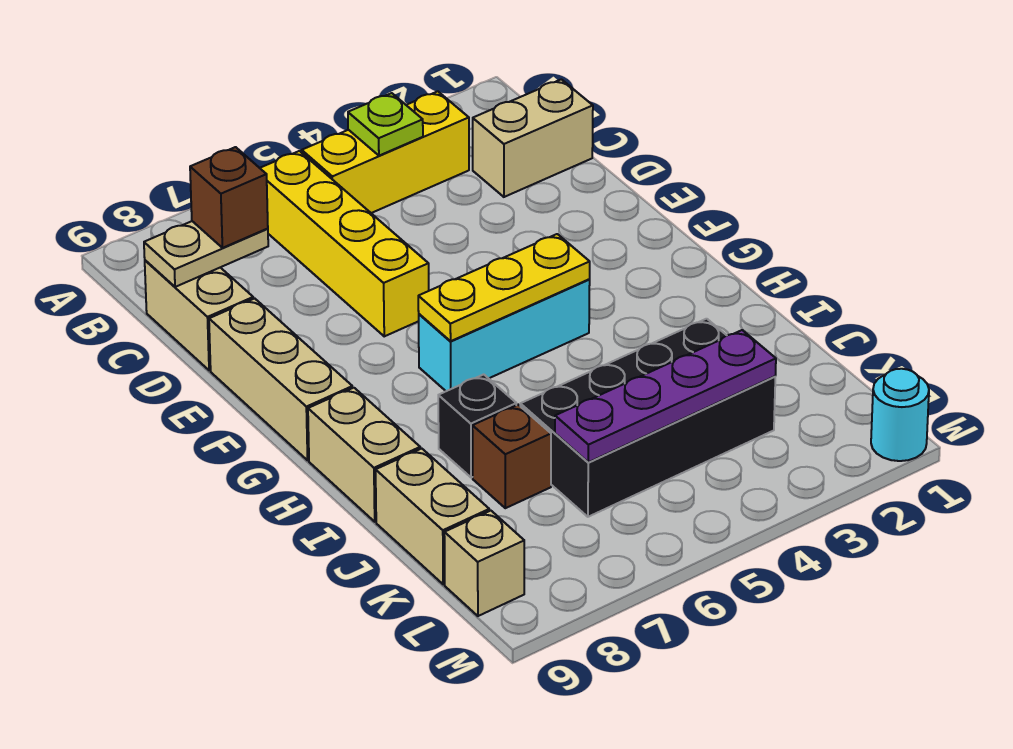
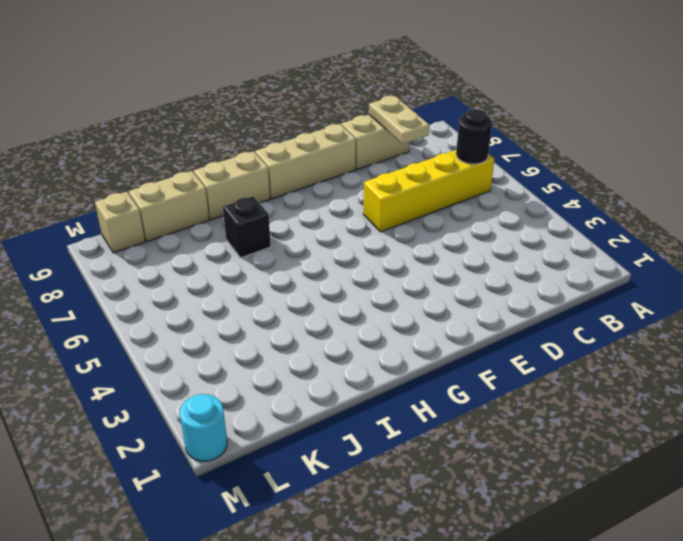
black round brick B6 level 2 -> none
none -> yellow brick B3:B5 level 1
none -> tan brick C1:C2 level 1
none -> cyan brick G4:G6 level 1

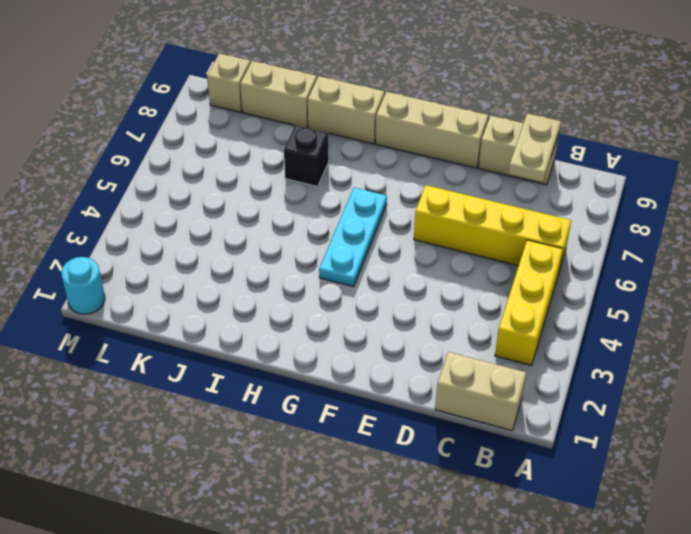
tan brick B1:C1 level 1 -> tan brick C1:C2 level 1
cyan plate G4:G6 level 1 -> cyan brick G4:G6 level 1
none -> black brick J3:K6 level 1
none -> brown brick J7 level 1
none -> lime plate B4 level 2

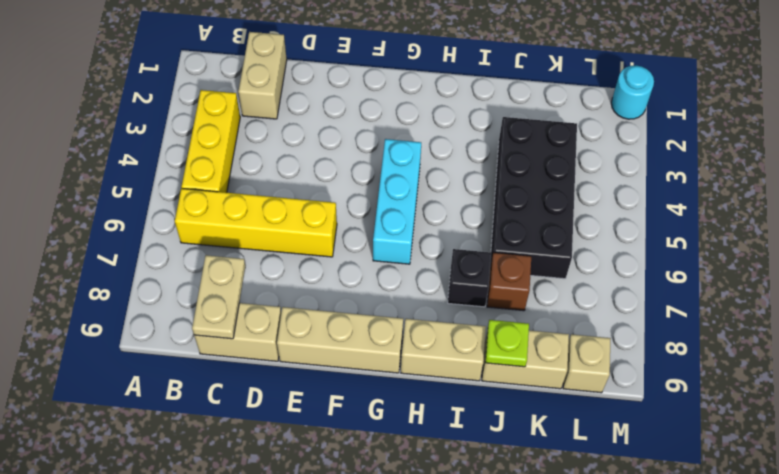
lime plate J9 level 2 -> lime plate B4 level 2
none -> yellow plate G4:G6 level 2
none -> purple plate K3:K6 level 2
none -> brown brick C8 level 3

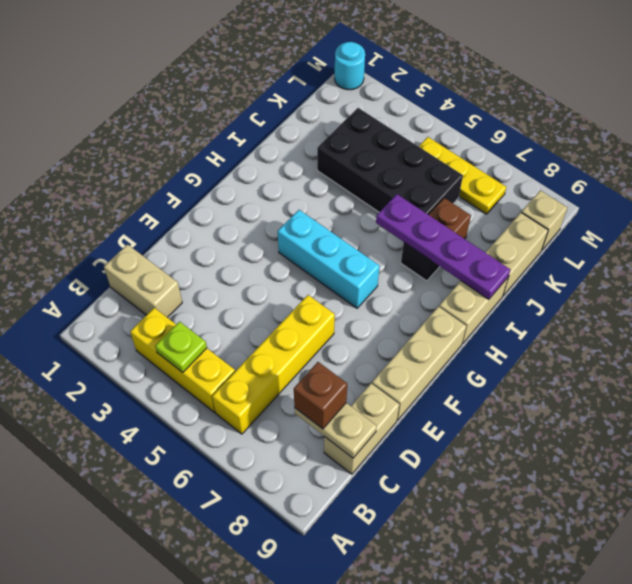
purple plate I6:I9 level 2 -> purple plate K3:K6 level 2
yellow plate L5:L7 level 1 -> yellow plate G4:G6 level 2

